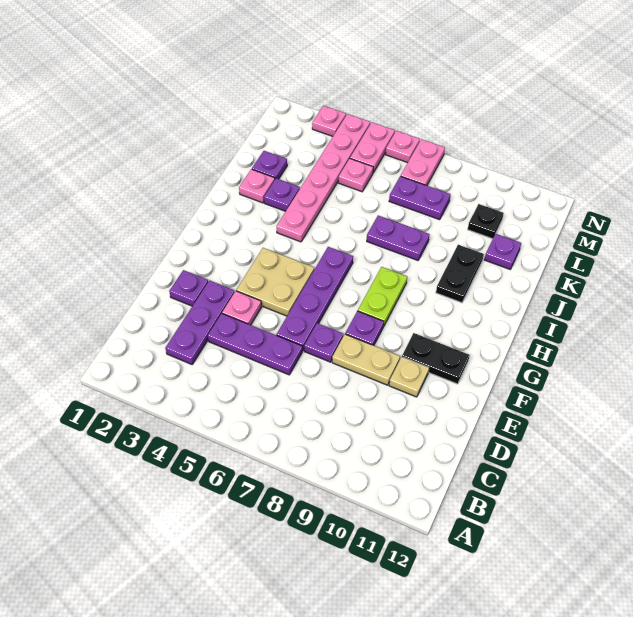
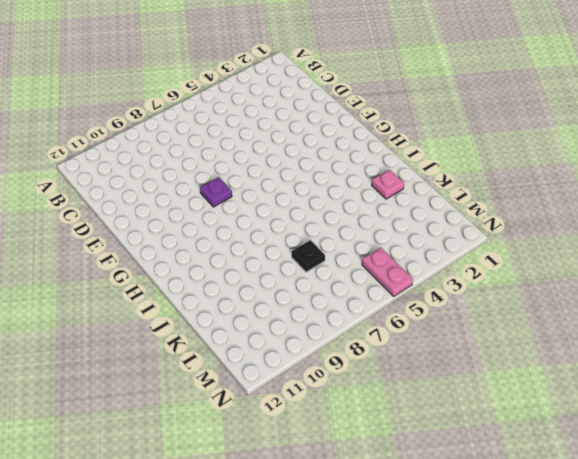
black plate K7 level 1 -> black plate L10 level 1
none -> purple plate C3:E3 level 1
none -> purple plate D4:D6 level 1
none -> purple plate E2 level 1

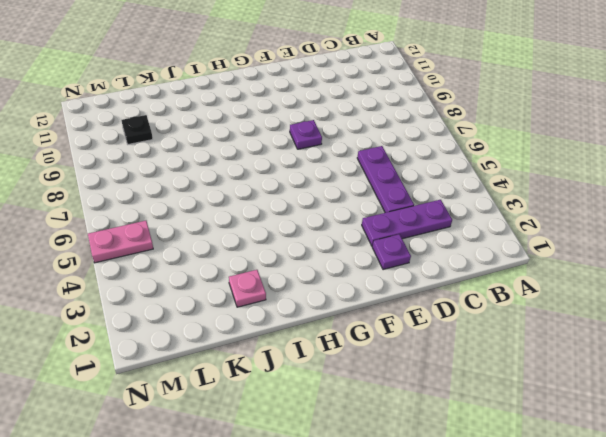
none -> pink plate E4 level 1
none -> purple plate E6:H6 level 1
none -> purple plate E7 level 1

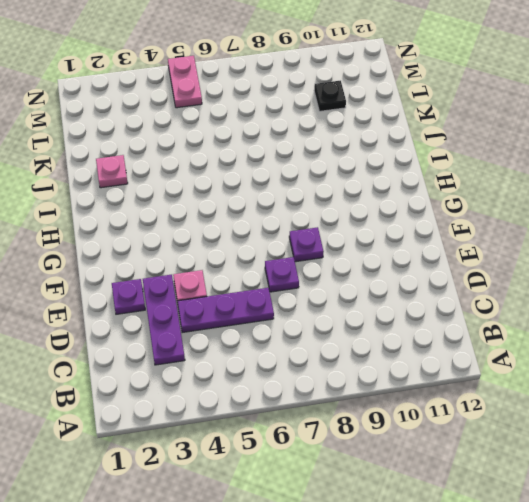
none -> purple plate E6:H6 level 1
none -> tan plate E8:E9 level 1
none -> tan plate E10 level 1

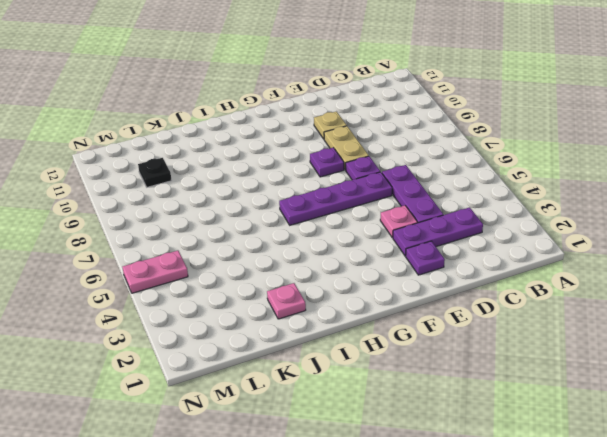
none -> tan plate F4:G5 level 1
none -> black plate F10:F11 level 1
none -> lime plate G8:H8 level 1

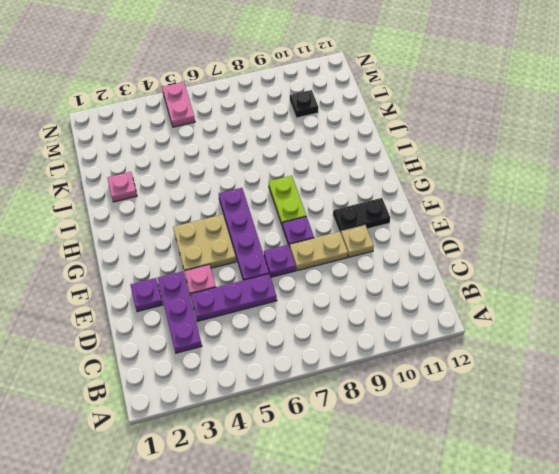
none -> pink plate I4:N4 level 1
none -> black plate I10:J10 level 1
none -> purple plate J3 level 1

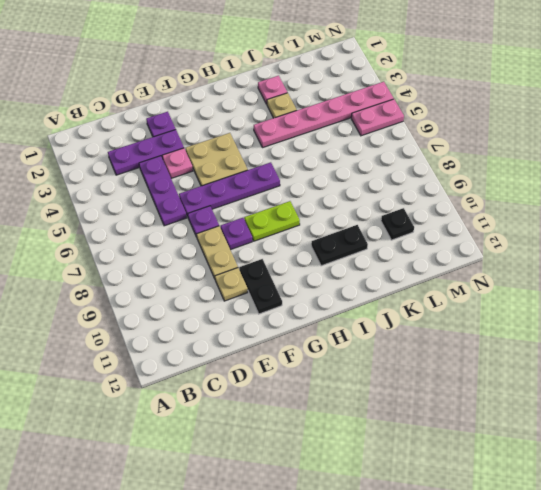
tan plate J3 level 1 -> purple plate J3 level 1
none -> purple plate J7:J8 level 1
none -> purple plate K2 level 1
none -> purple plate K11 level 1

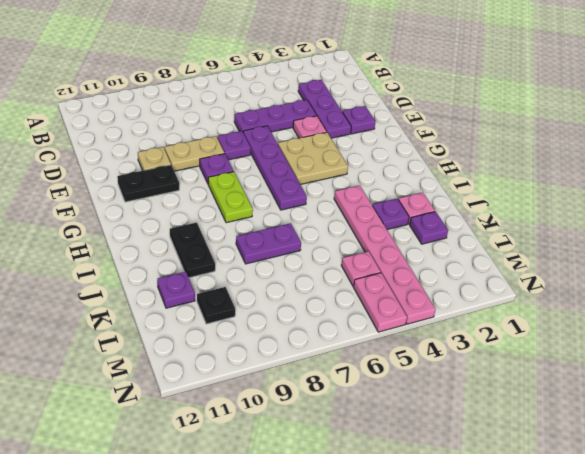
none -> purple plate L7:L8 level 1
none -> pink plate M7:N7 level 1
none -> pink plate N3 level 1

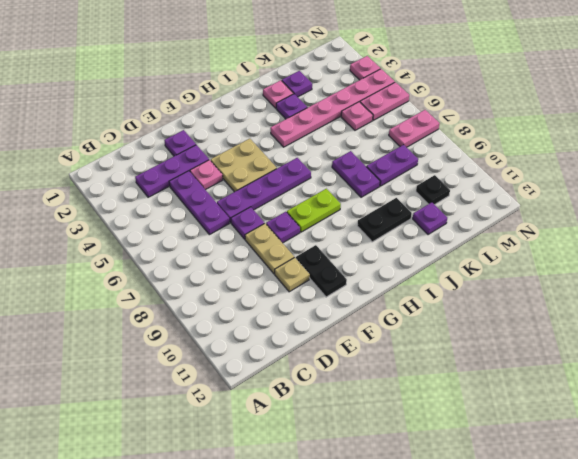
purple plate K8:L8 level 1 -> purple plate L7:L8 level 1
none -> pink plate N6 level 1

